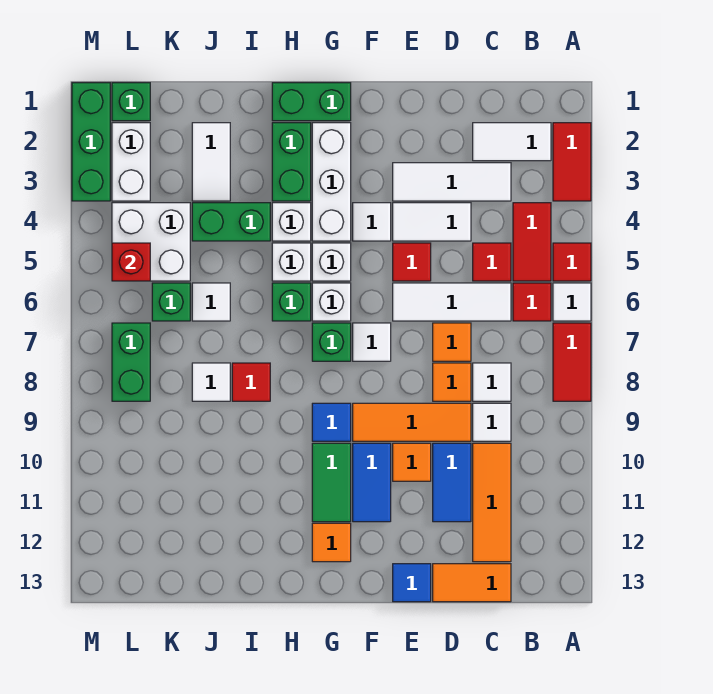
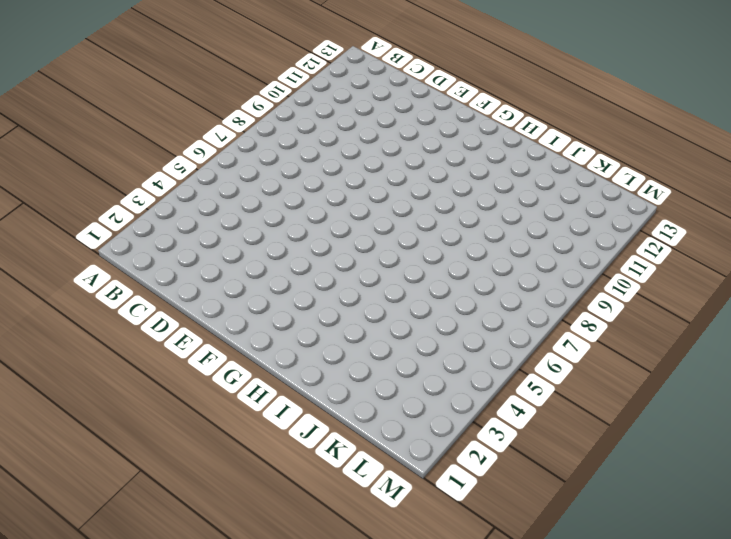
none -> red tile A2:A3 level 1
none -> red tile A5 level 1
none -> white tile A6 level 1
none -> red tile A7:A8 level 1

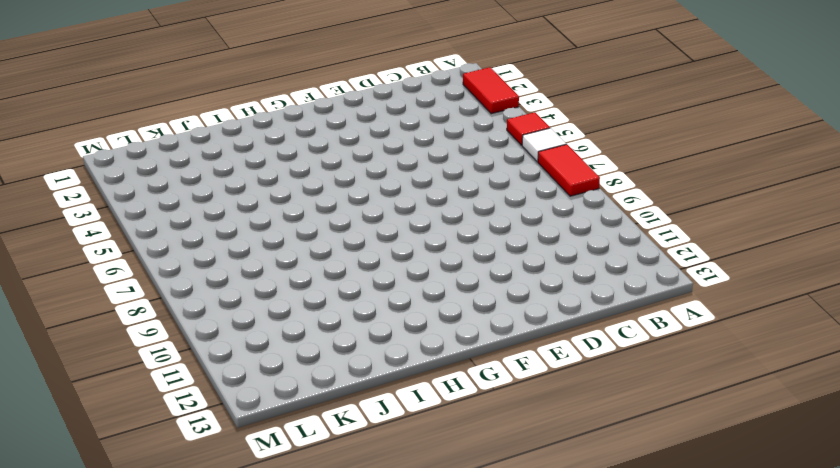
none -> white tile B2:C2 level 1
none -> red tile B4:B5 level 1
none -> red tile B6 level 1
none -> white tile C3:E3 level 1

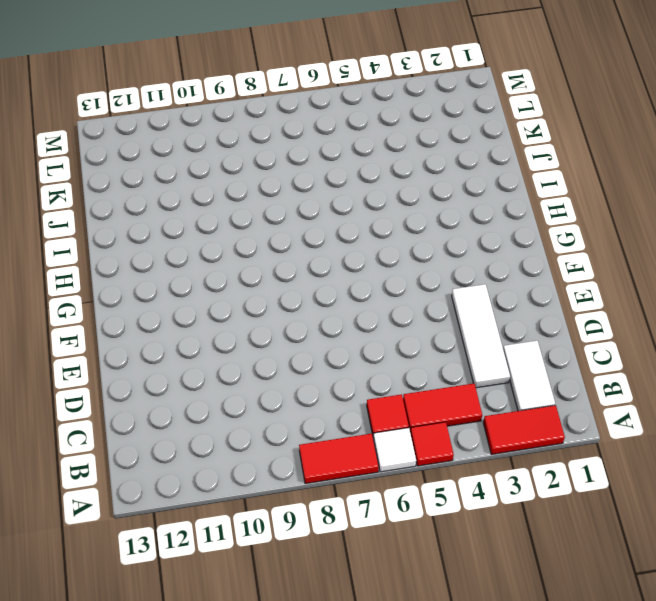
none -> red tile C5 level 1
none -> white tile C6:E6 level 1
none -> white tile C8 level 1
none -> white tile C9 level 1

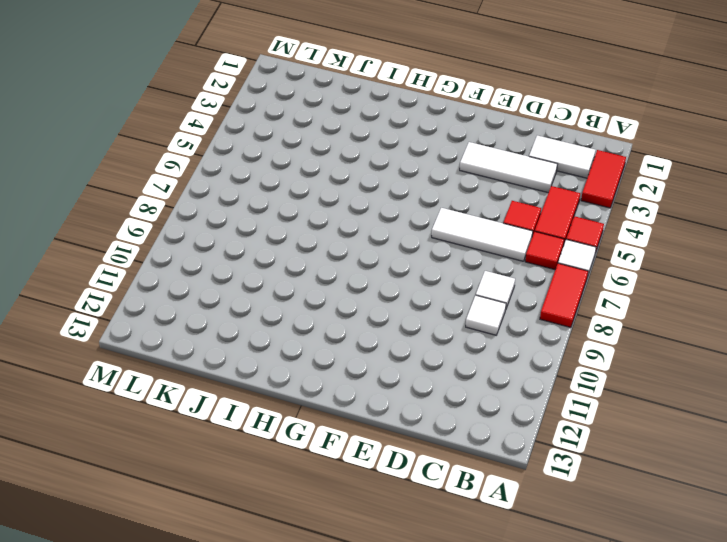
none -> orange tile C10:C12 level 1
none -> orange tile C13:D13 level 1
none -> white tile D4:E4 level 1
none -> orange tile D7 level 1

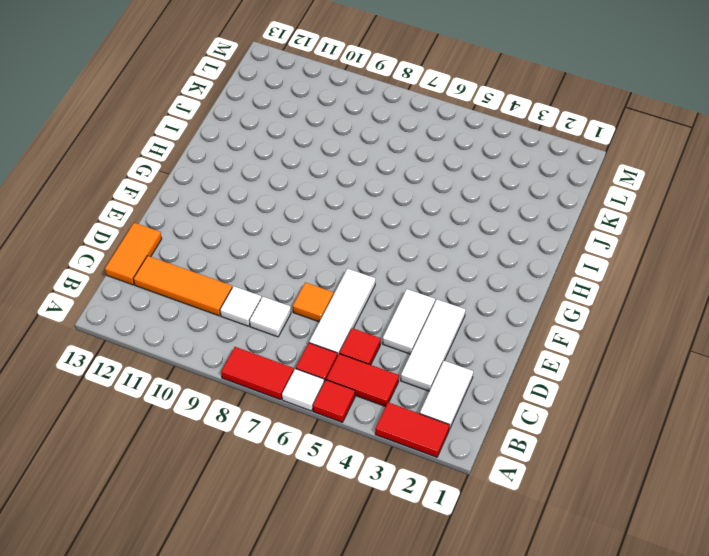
none -> orange tile D8 level 1
none -> orange tile D9:F9 level 1
none -> blue tile D10:D11 level 1
none -> red tile E5 level 1

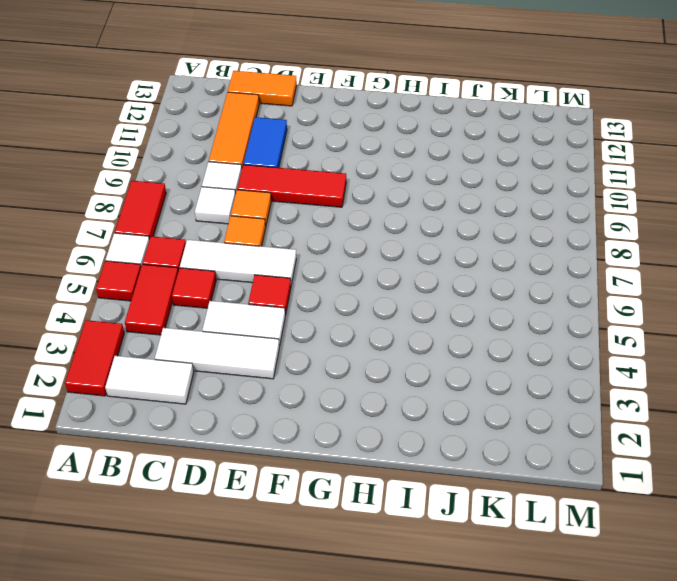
red tile D9:F9 level 1 -> orange tile D9:F9 level 1
none -> orange tile E10 level 1
none -> blue tile E13 level 1
none -> white tile F4 level 1
none -> white tile F7 level 1

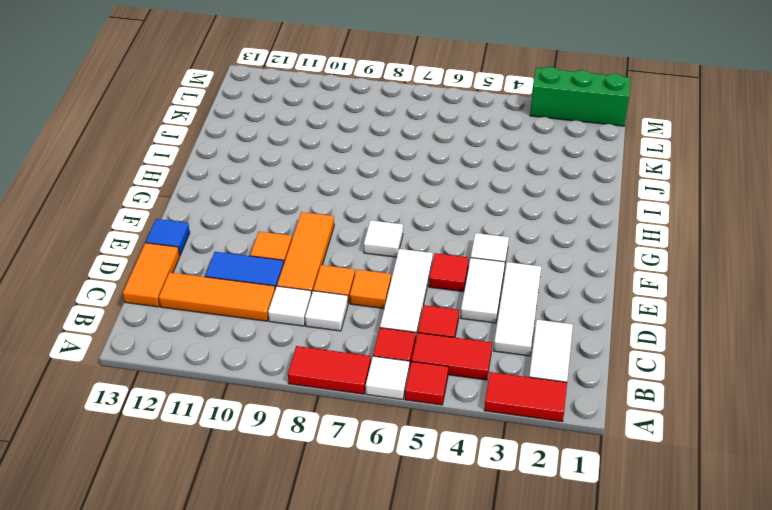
none -> blue tile F10:F11 level 1
none -> green brick G1:H1 level 1
none -> white brick G2:G4 level 1
none -> white brick G5 level 1

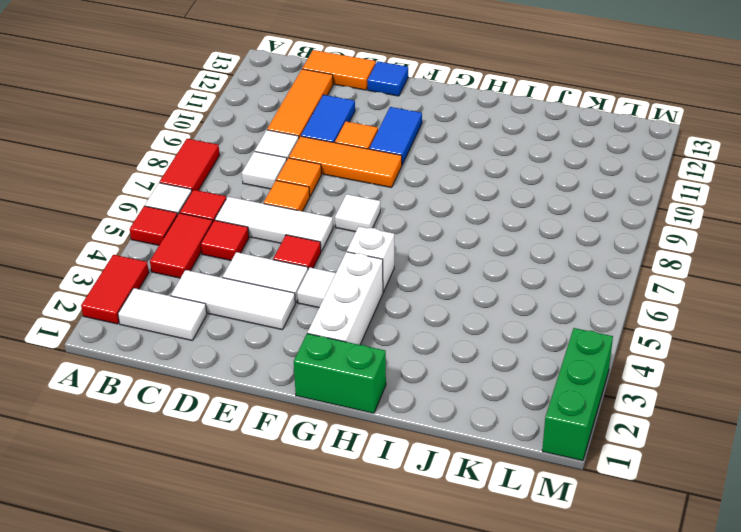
none -> white brick G6 level 1
none -> green brick G7 level 1
none -> blue tile G9 level 1
none -> green tile G10:G11 level 1

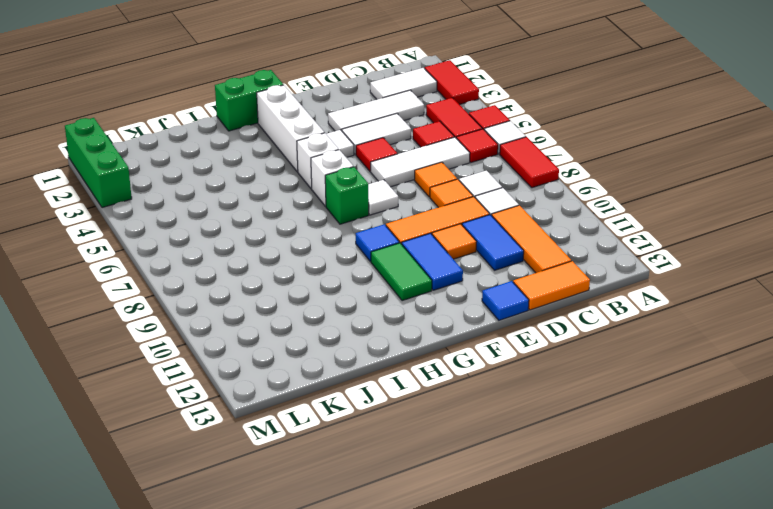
none -> orange tile G12 level 1
none -> green brick H2:H3 level 1
none -> white brick H4 level 1
none -> white brick H5 level 1

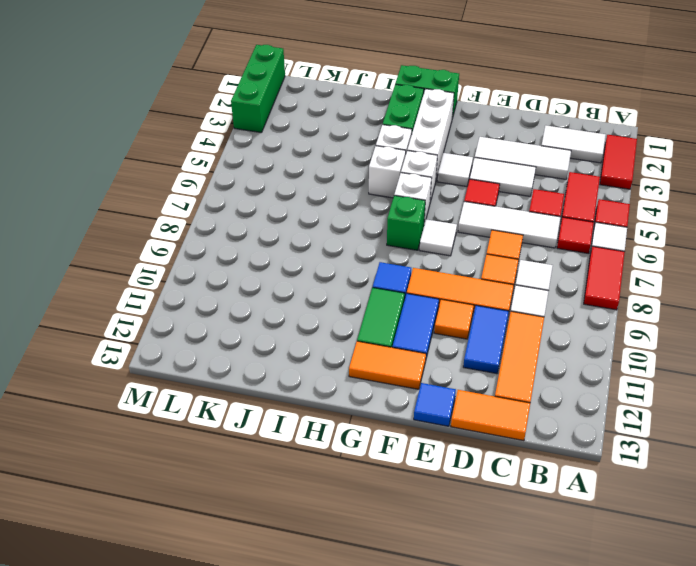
orange tile F12:G12 level 1 -> orange tile G12 level 1
none -> green brick H6 level 1
none -> green brick I4:J4 level 1
none -> red tile I8 level 1
none -> white tile J2:J3 level 1

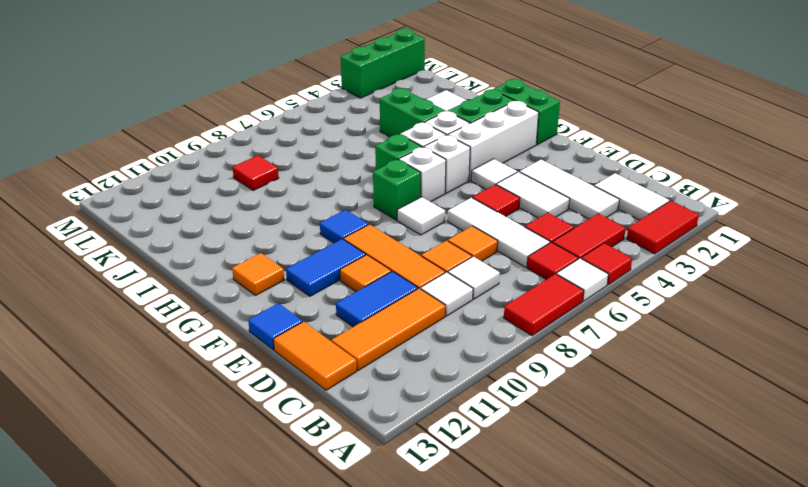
red tile K9 level 1 -> red tile I8 level 1
none -> green tile G10:G11 level 1
none -> white tile J6 level 1
none -> white tile J8 level 1
none -> white brick K4:L5 level 1

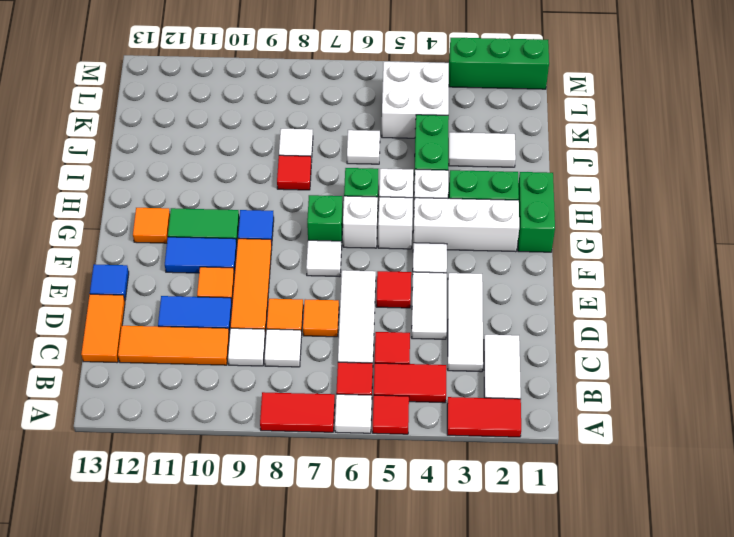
none -> green brick K6 level 1
none -> green brick L1 level 1
none -> white brick L2:L3 level 1
none -> green brick L7:L8 level 1

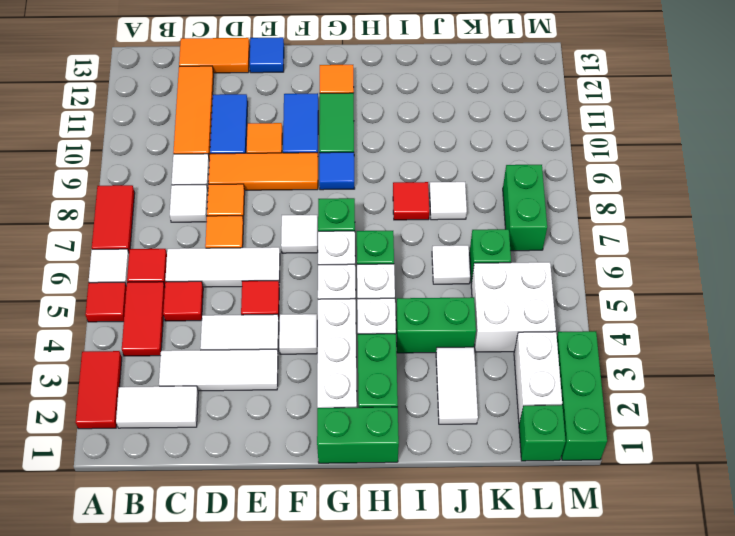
none -> red brick L5 level 2

